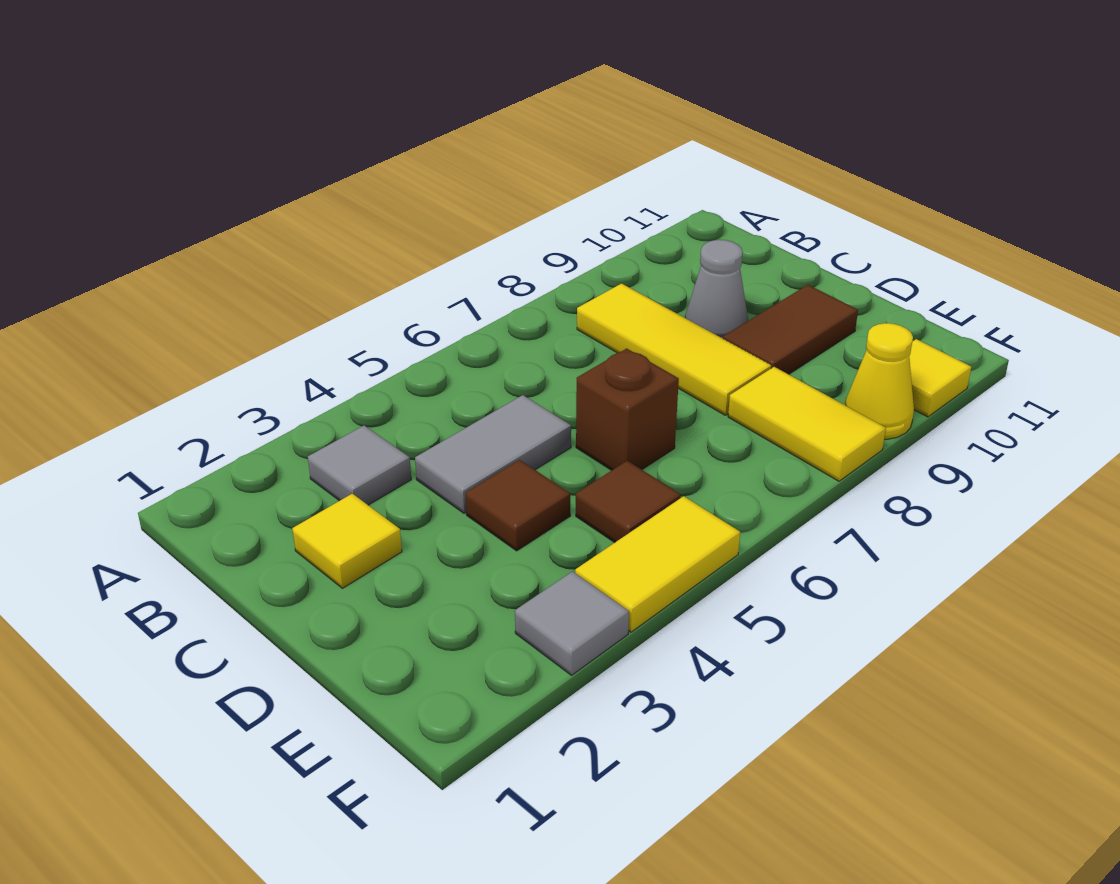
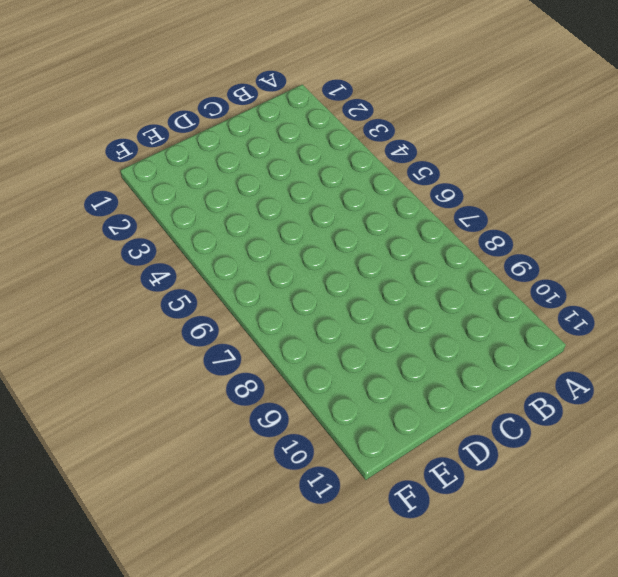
none -> grey tile B3 level 1
none -> yellow tile B8:D8 level 1
none -> yellow tile C2 level 1

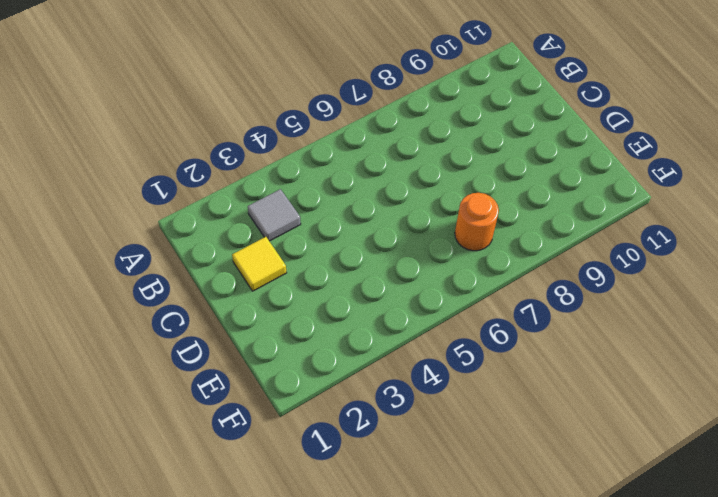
orange round brick E7 level 1 -> none
none -> yellow tile B8:D8 level 1
none -> grey tile C4:C5 level 1
none -> grey cone C9 level 1

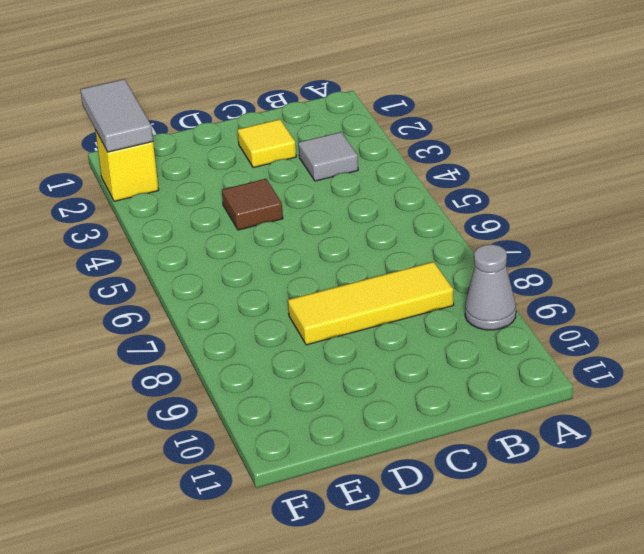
grey cone A9 level 1 -> grey cone C9 level 1
grey tile F1:F2 level 2 -> grey tile C4:C5 level 1
yellow brick F2 level 1 -> none
none -> brown brick D6 level 1
none -> brown tile D9:D10 level 1
none -> brown tile E5 level 1

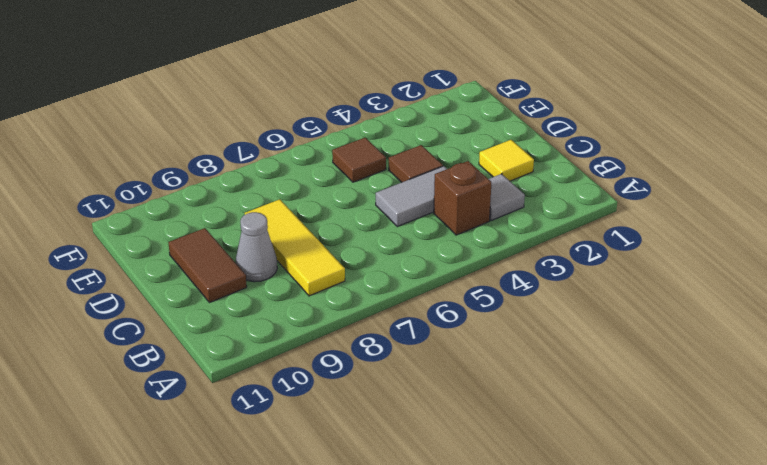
brown brick B4 level 1 -> brown brick D6 level 1
brown tile C10:D10 level 1 -> brown tile D9:D10 level 1
none -> yellow tile E8:F8 level 1
none -> grey tile F3 level 1
none -> yellow tile F4:F5 level 1

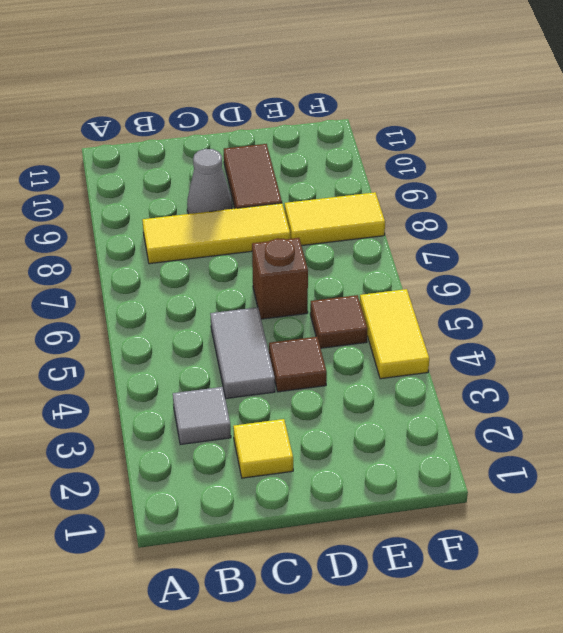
none -> grey tile F3 level 1
none -> yellow cone F9 level 1
none -> yellow tile F10 level 1

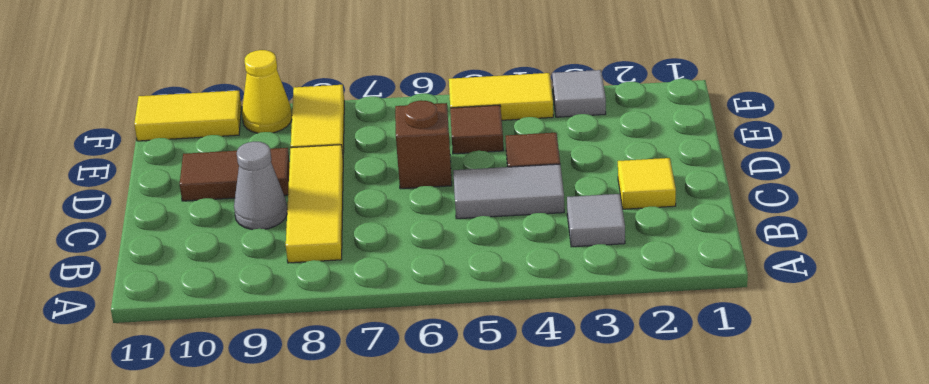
yellow tile F10:F11 level 1 -> yellow tile F10 level 1

